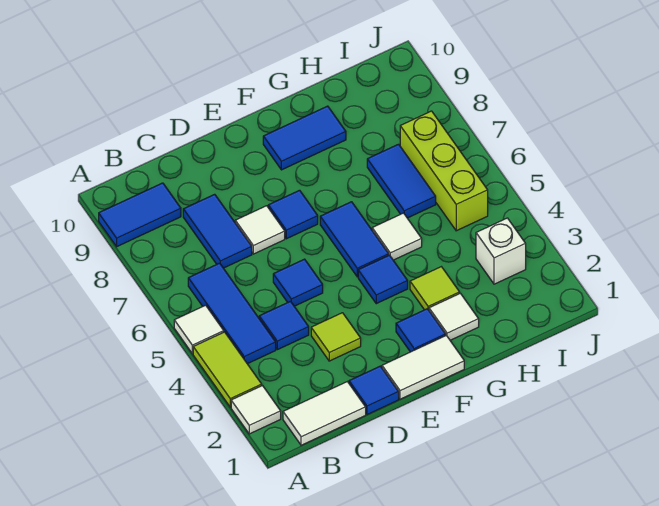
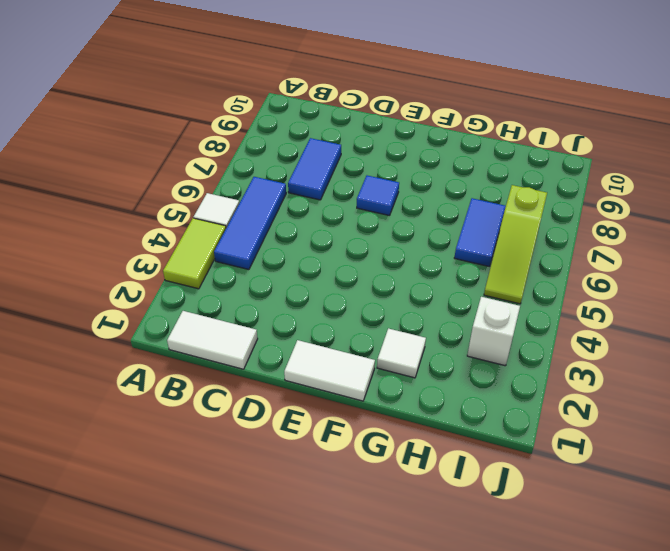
lime slope I5:I7 level 1 top 7 -> lime brick I5:I7 level 1
none -> white tile A2 level 1
none -> blue tile A9:B9 level 1
none -> blue tile C4 level 1

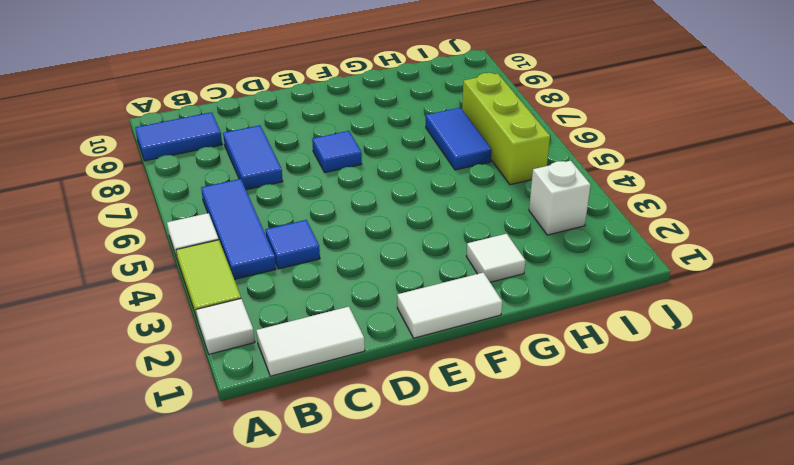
none -> blue tile D1 level 1
none -> lime tile D3 level 1
none -> blue tile D5 level 1

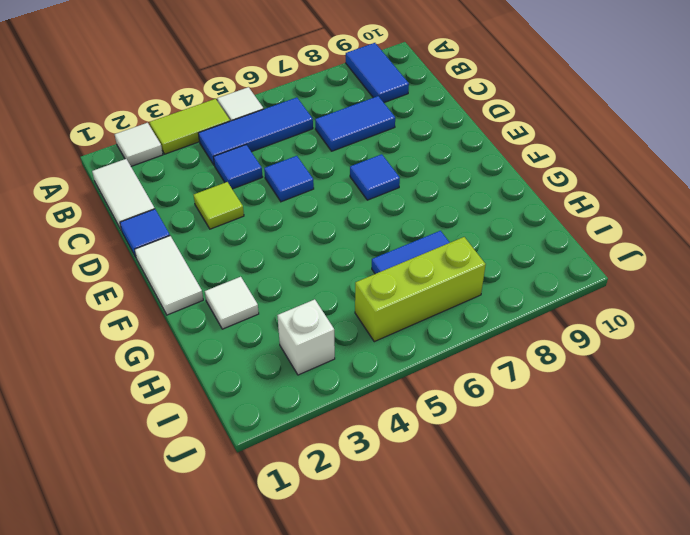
none -> white tile D7 level 1
none -> blue tile F2 level 1
none -> blue tile F4 level 1

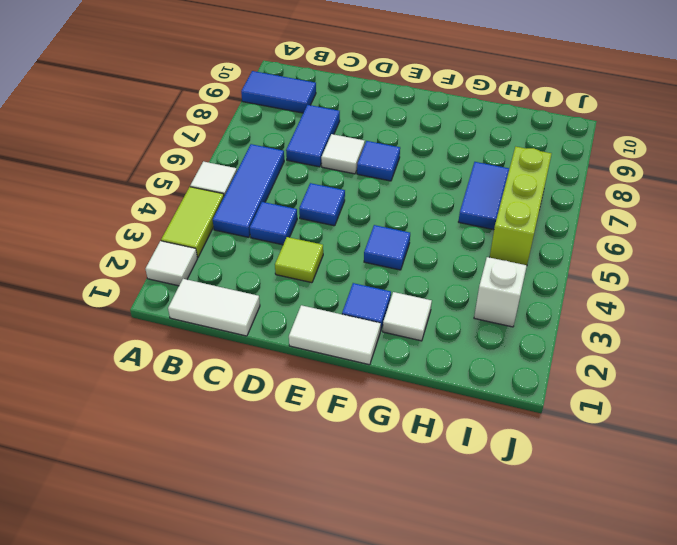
none -> blue tile D1 level 1
none -> blue tile F5:F6 level 1
none -> blue tile F9:G9 level 1

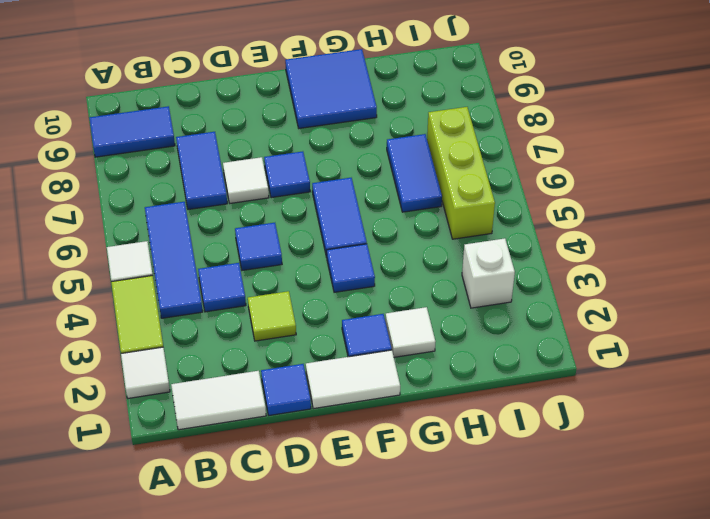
blue tile F9:G10 level 1 -> blue tile F9:G9 level 1
none -> lime tile G3 level 1
none -> white tile G5 level 1

